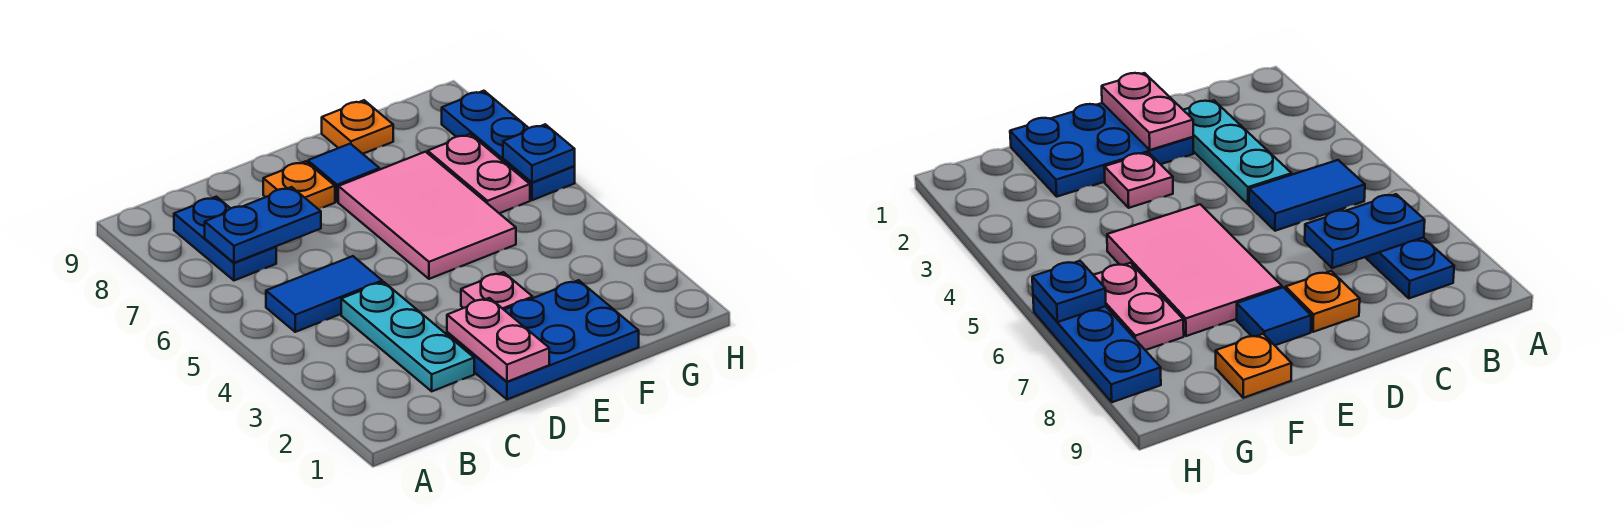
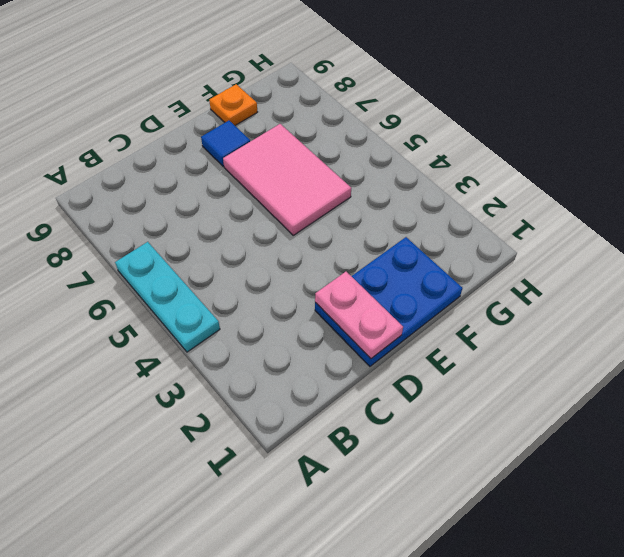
cyan plate A4:A6 level 1 -> cyan plate C2:C4 level 1
none -> blue tile B5:C5 level 1
none -> blue plate B7:B8 level 1
none -> orange plate D8 level 1

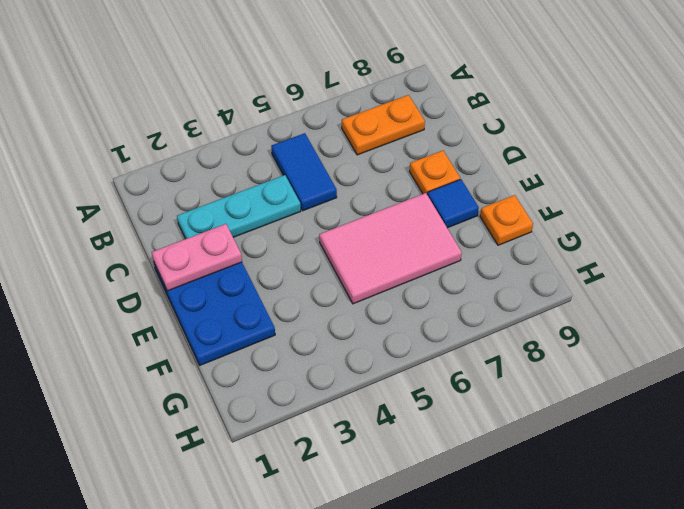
orange plate B7:B8 level 1 -> blue plate B7:B8 level 1
none -> pink plate E3 level 1
none -> pink plate G6:G7 level 1
none -> blue plate H6:H8 level 1

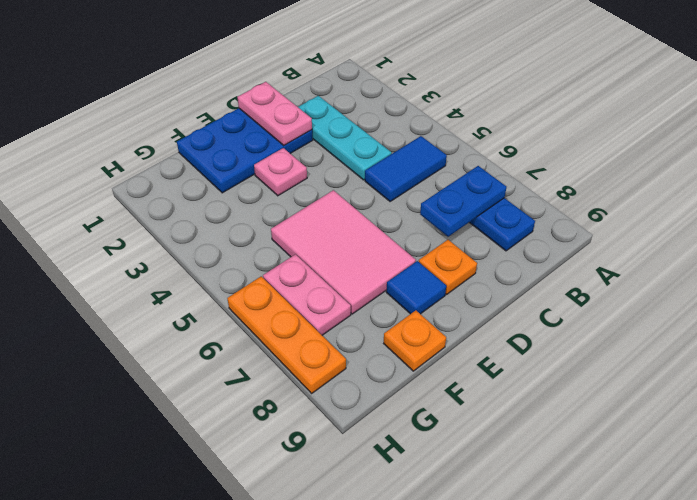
orange plate H6:H8 level 1 -> blue plate H6:H8 level 1
none -> blue plate H6 level 2

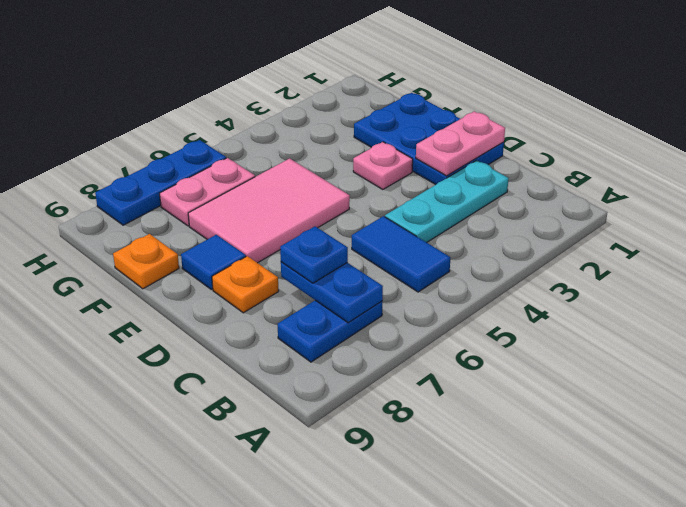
blue plate C7 level 3 -> blue plate H6 level 2

